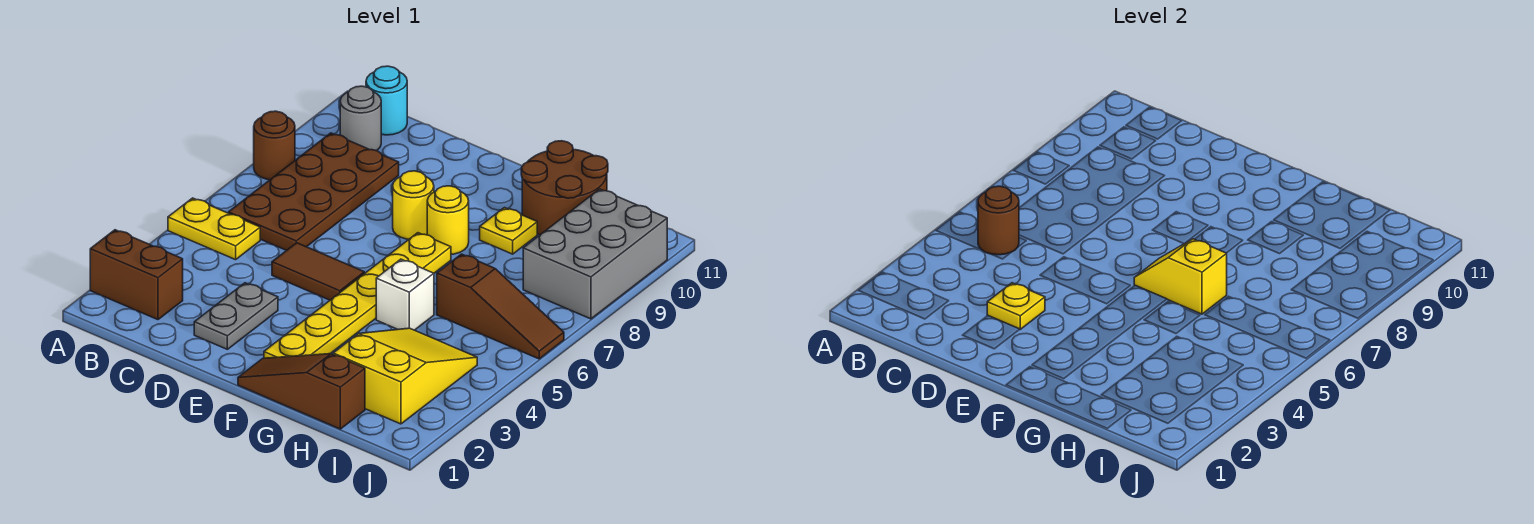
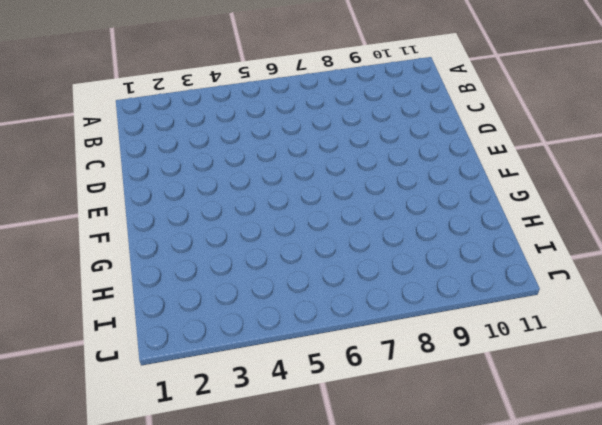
none -> brown brick A2:B2 level 1
none -> yellow plate A5:B5 level 1
none -> brown round brick A8 level 1

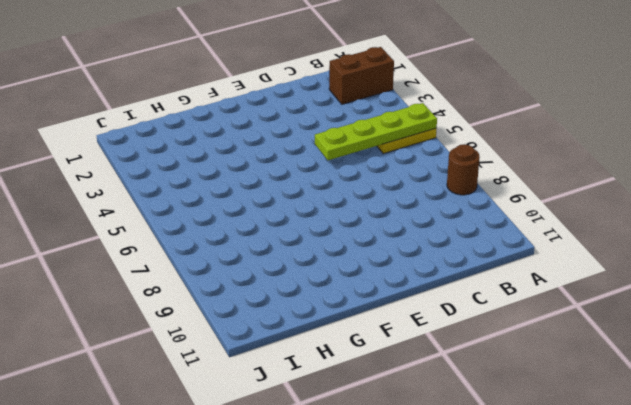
lime plate A5:D5 level 2 -> brown round brick B5 level 2
none -> brown plate B6:C9 level 1
none -> grey round brick B10 level 1
none -> cyan round brick B11 level 1

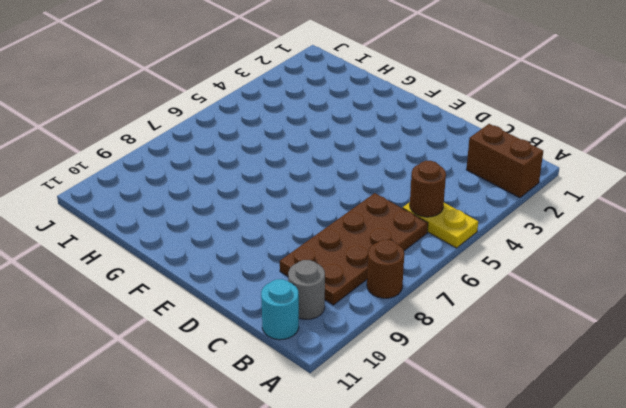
none -> grey plate D2:D3 level 1
none -> brown tile D5:E5 level 1
none -> yellow round brick E8 level 1

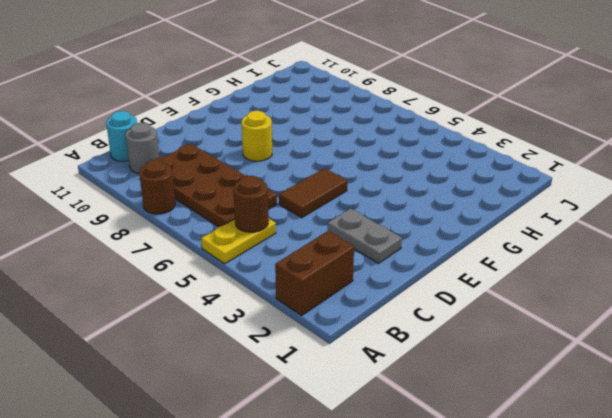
none -> brown slope F1:H1 level 1 top H
none -> yellow plate F2:F7 level 1
none -> yellow round brick F8 level 1

